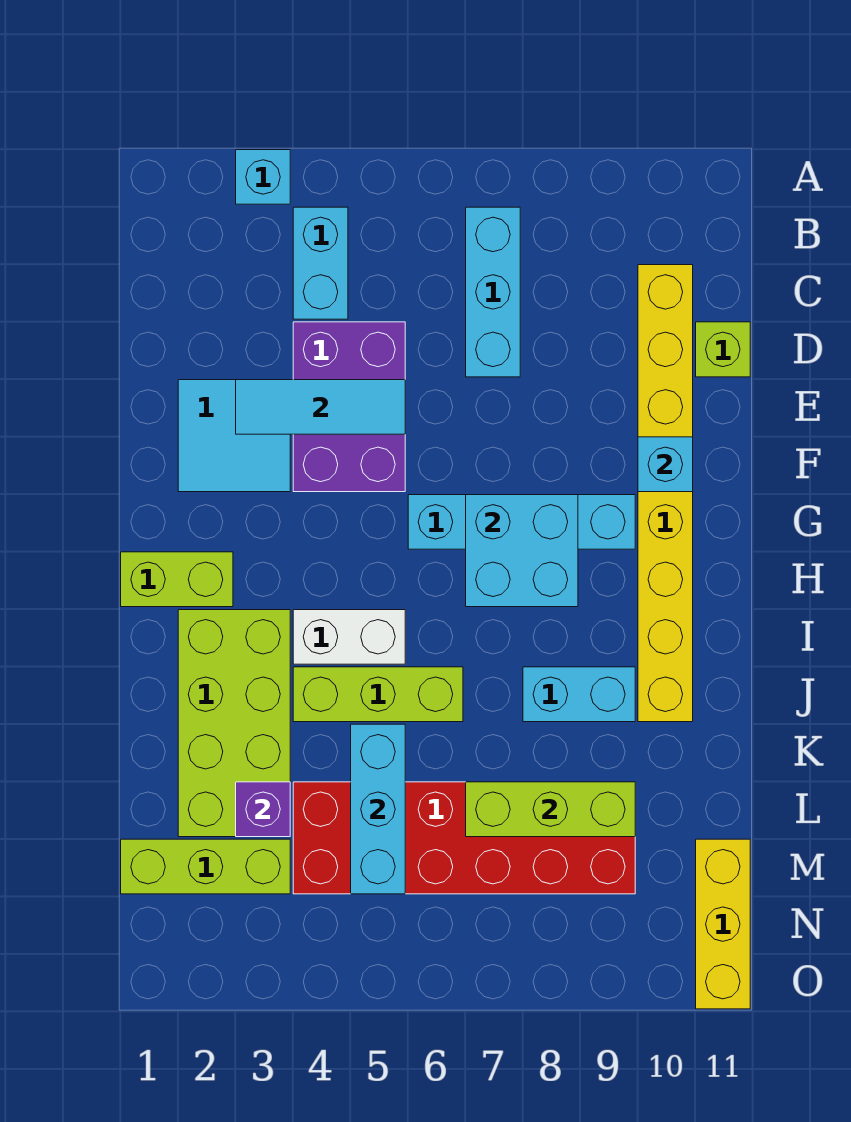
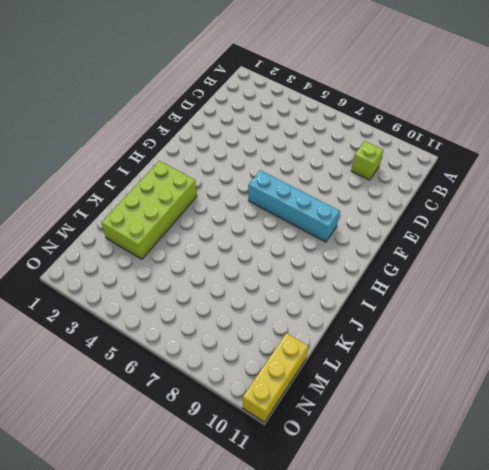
lime brick C9 level 1 -> lime brick D11 level 1
none -> cyan brick A3 level 1
none -> cyan brick B4:C4 level 1
none -> cyan brick B7:D7 level 1

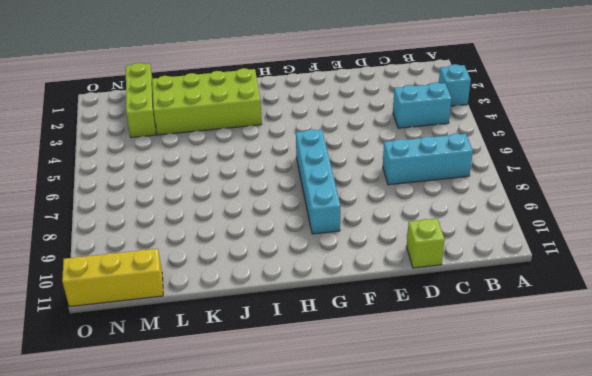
none -> yellow brick C10:J10 level 1
none -> purple brick D4:F5 level 1
none -> cyan tile E2:F3 level 1

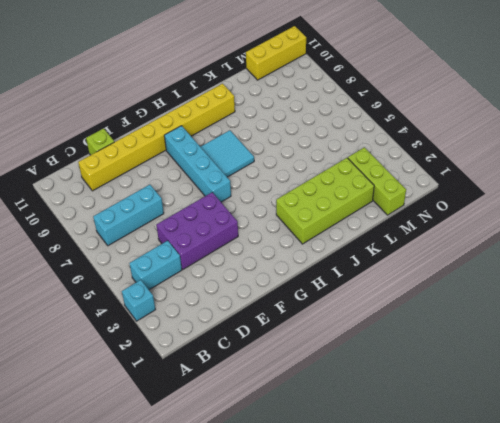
cyan tile H7:I8 level 1 -> cyan tile E2:F3 level 1
none -> lime brick H1:H2 level 1
none -> white brick I4:I5 level 1
none -> lime brick J4:J6 level 1

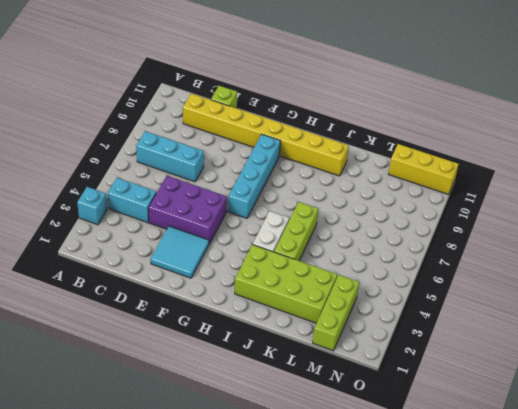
none -> lime brick H1:H2 level 1
none -> cyan brick J8:J9 level 1
none -> red brick L4:M9 level 1

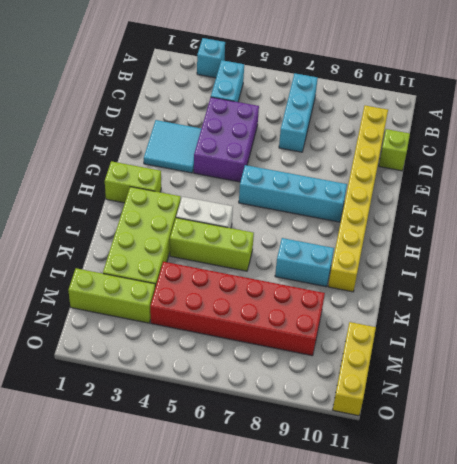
none -> cyan tile E3:E5 level 2
none -> cyan brick F10 level 2
none -> cyan brick G7:H8 level 2

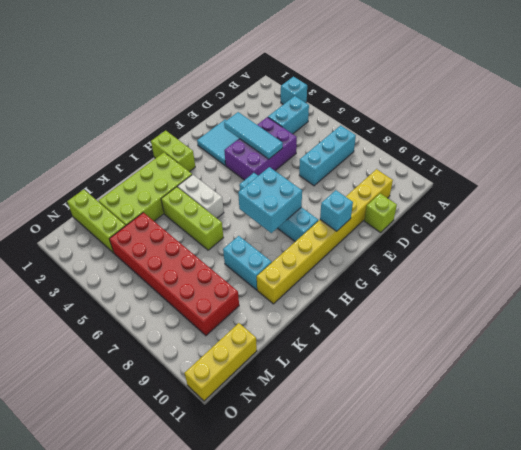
none -> cyan brick K5:M5 level 2
none -> purple brick L3 level 2
none -> lime brick L7:L9 level 2

